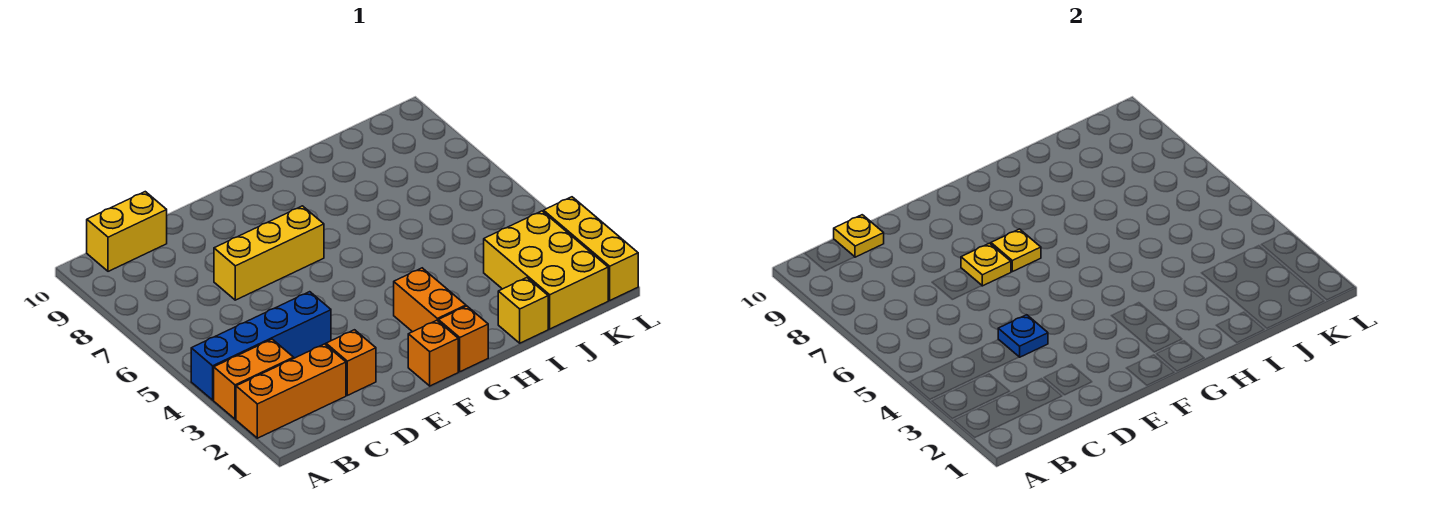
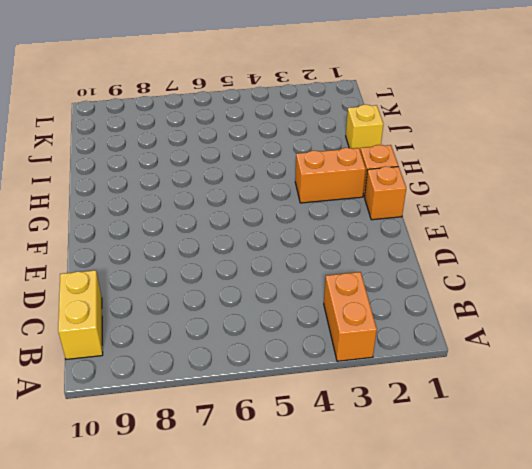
none -> orange brick A2:C2 level 1
none -> blue brick A4:D4 level 1
none -> orange brick D2 level 1

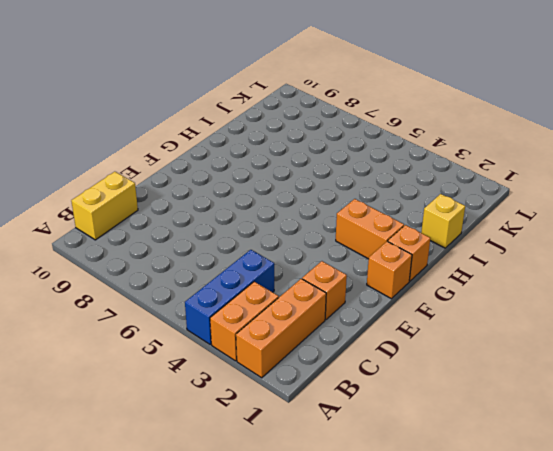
blue brick A4:C4 level 1 -> blue brick A4:D4 level 1
none -> yellow brick D7:F7 level 1
none -> yellow brick J1:K3 level 1
none -> yellow brick L1:L3 level 1

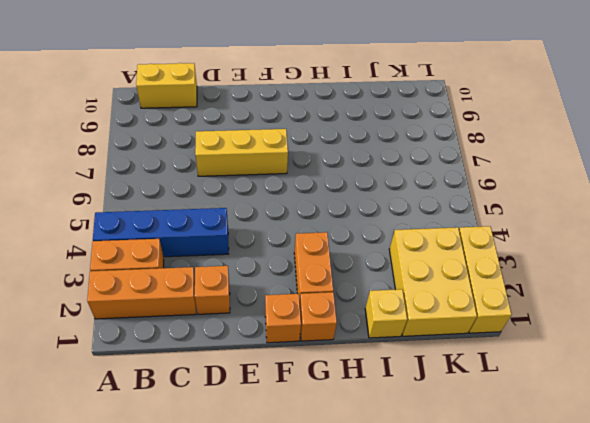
none -> yellow plate C10 level 2
none -> blue plate D4 level 2
none -> yellow plate E7 level 2

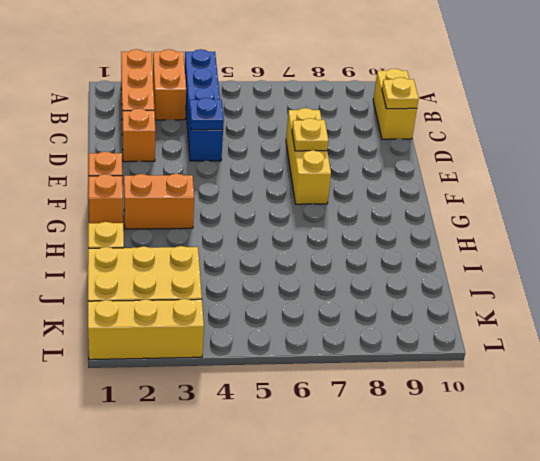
none -> yellow plate F7 level 2

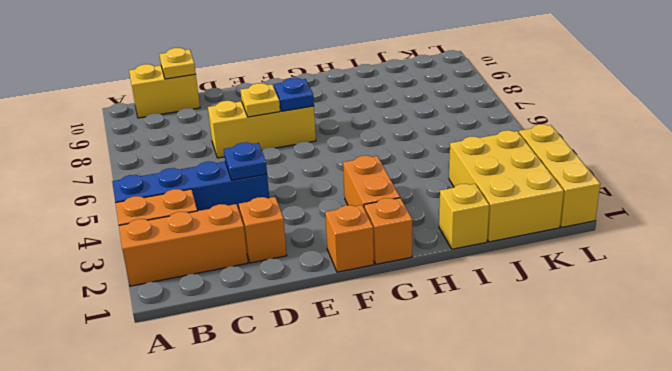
blue plate F7 level 2 -> yellow plate F7 level 2

